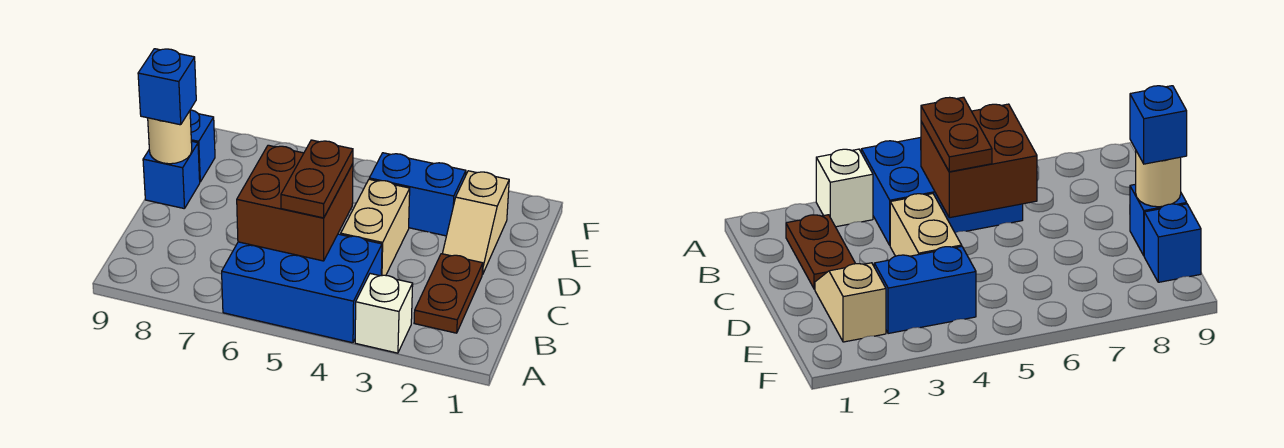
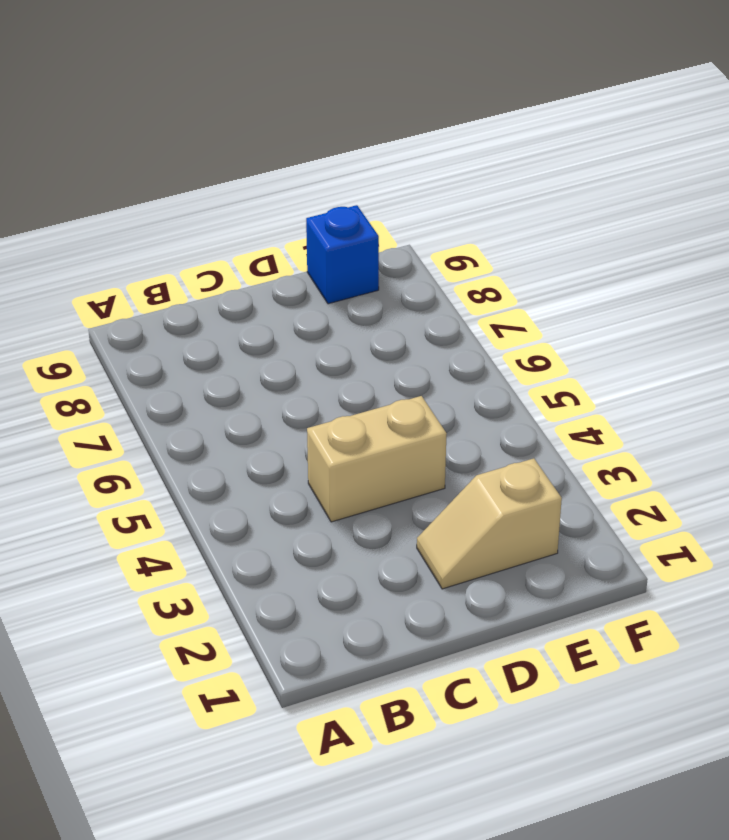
none -> white brick A3 level 1
none -> blue brick A4:B6 level 1
none -> brown plate B2:C2 level 1

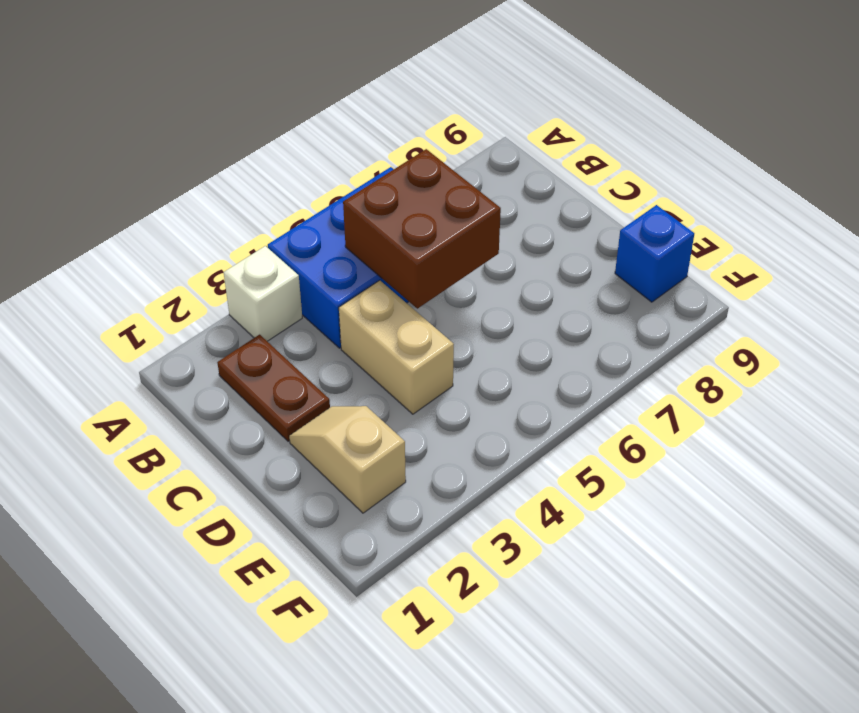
none -> blue brick D9 level 1
none -> blue brick E3:E4 level 1
none -> tan round brick D9 level 2

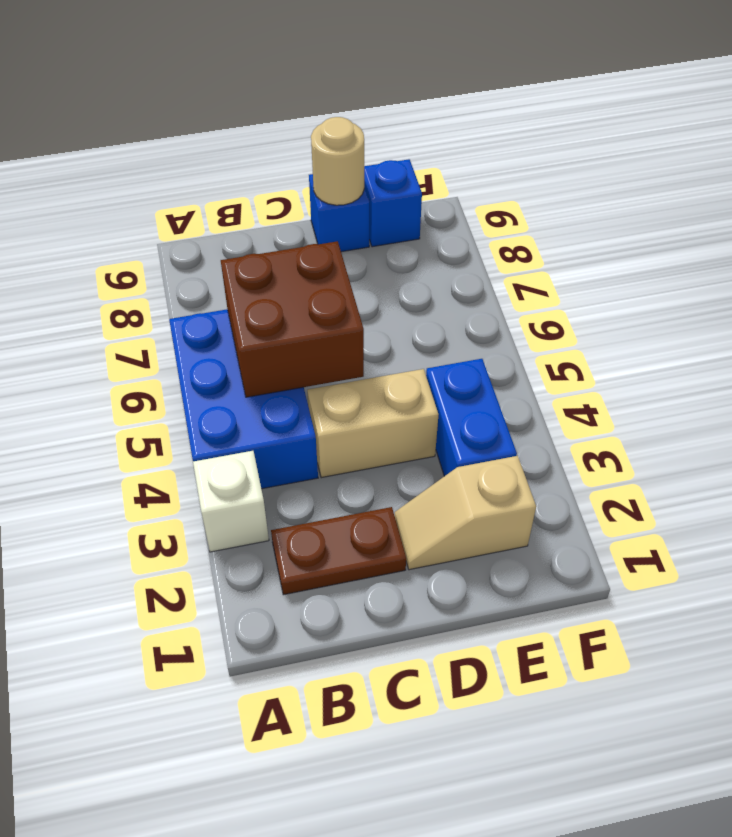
none -> brown plate B5:C5 level 3
none -> blue brick D9 level 3

